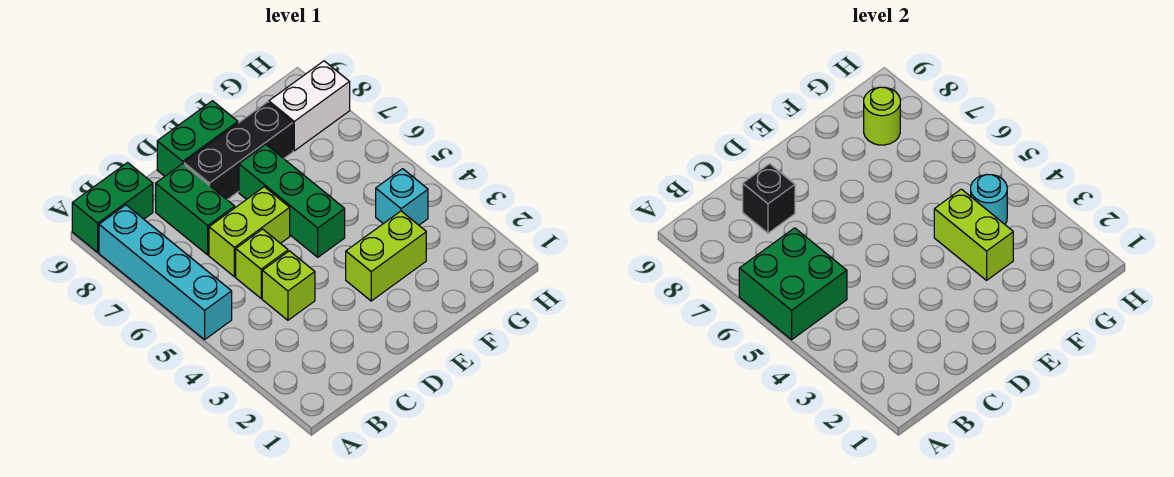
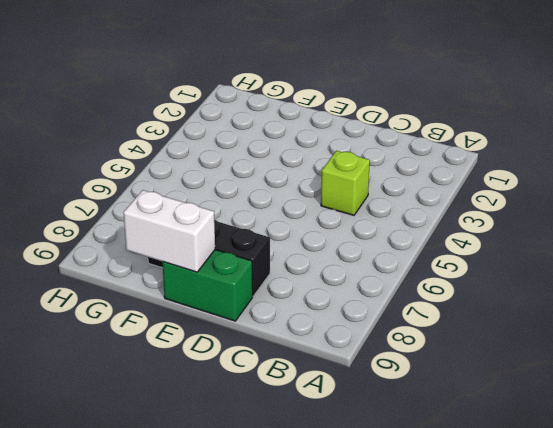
white brick E9:F9 level 2 -> white brick G8:H8 level 1
none -> cyan brick A5:A8 level 1
none -> green brick A9:B9 level 1
none -> lime brick C5 level 1

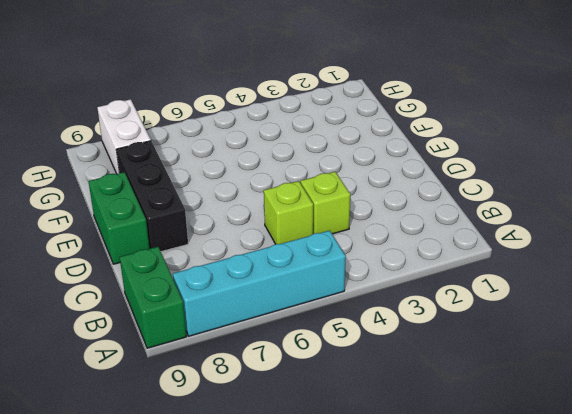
none -> lime brick C6:D6 level 1
none -> green brick C7:C8 level 1
none -> lime brick E3:F3 level 1

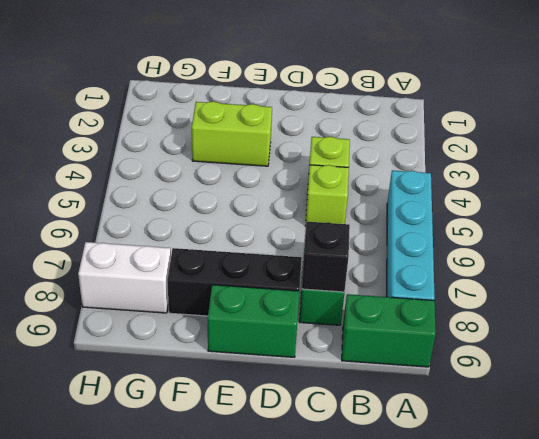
none -> lime brick C6:D6 level 1
none -> green brick E5:E7 level 1
none -> cyan brick G4 level 1

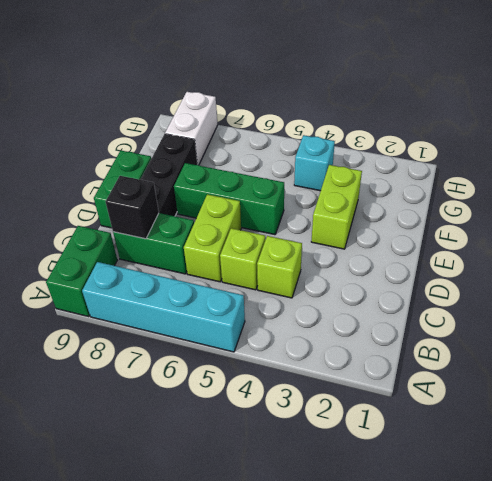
none -> green brick A5:B6 level 2
none -> lime brick F3:F4 level 2
none -> cyan round brick G4 level 2

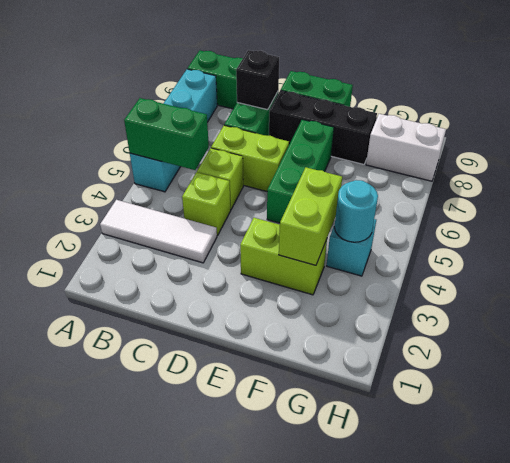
white tile A3:C3 level 1 -> none
green brick A5:B5 level 2 -> green brick A5:B6 level 2
none -> lime round brick G8 level 2

